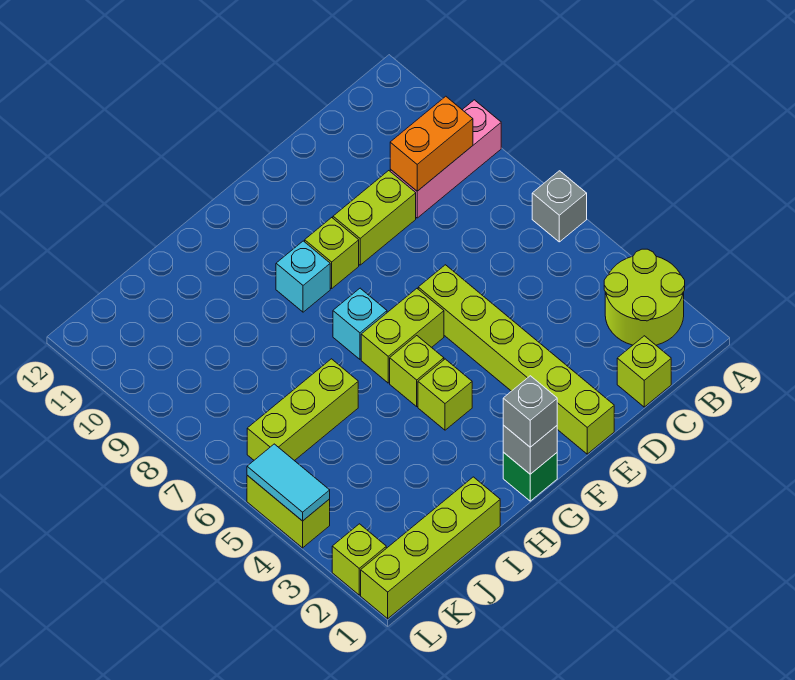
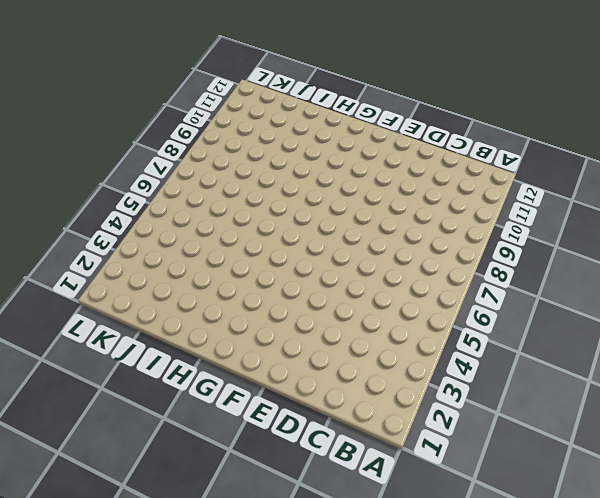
none -> lime round brick A2:B3 level 1
none -> grey brick A6 level 1
none -> pink brick A9:C9 level 1

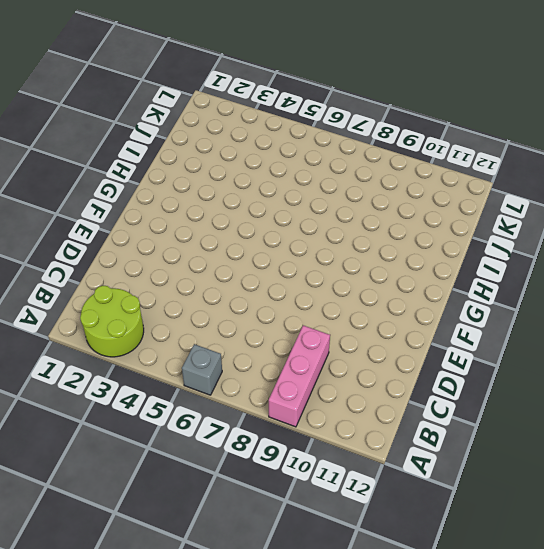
none -> lime brick C1 level 1
none -> lime brick D9:E9 level 1
none -> lime brick E1:E6 level 1

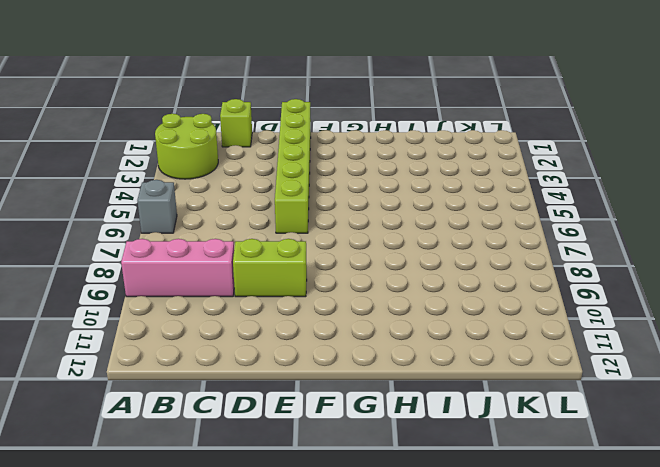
none -> lime brick F6:G6 level 1
none -> lime brick F9 level 1
none -> green brick G1 level 1

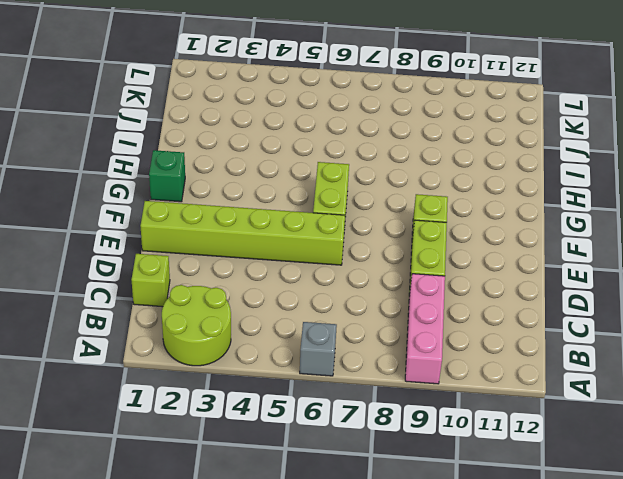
none -> lime brick G4 level 1
none -> lime brick G5 level 1
none -> cyan brick G7 level 1

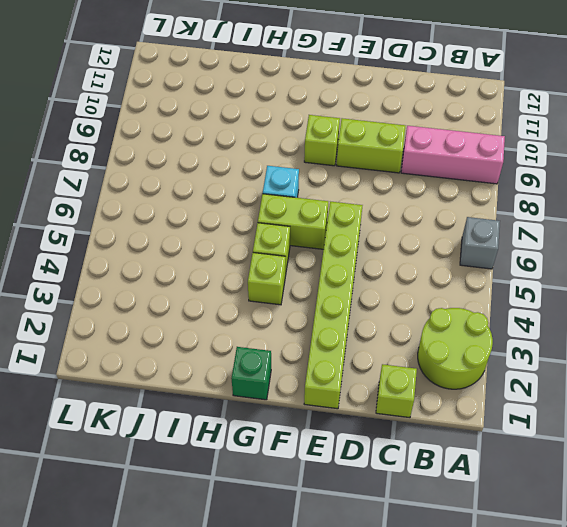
none -> cyan brick G9 level 1
none -> lime brick I1:L1 level 1
none -> lime brick I6:K6 level 1

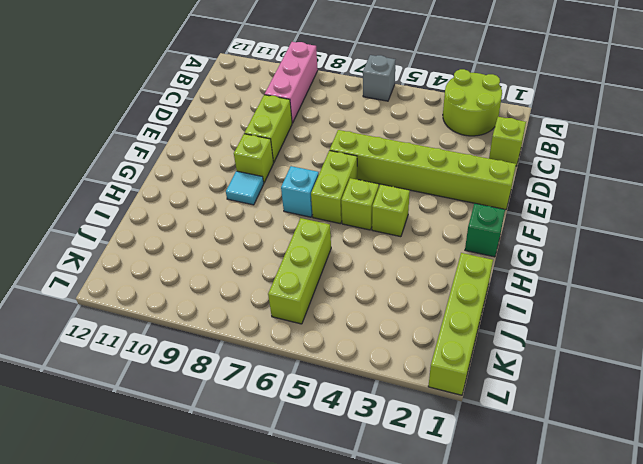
cyan tile G9 level 1 -> cyan brick G9 level 1
none -> lime brick L2 level 1
none -> lime brick L4:L5 level 1
none -> orange brick B9:C9 level 2

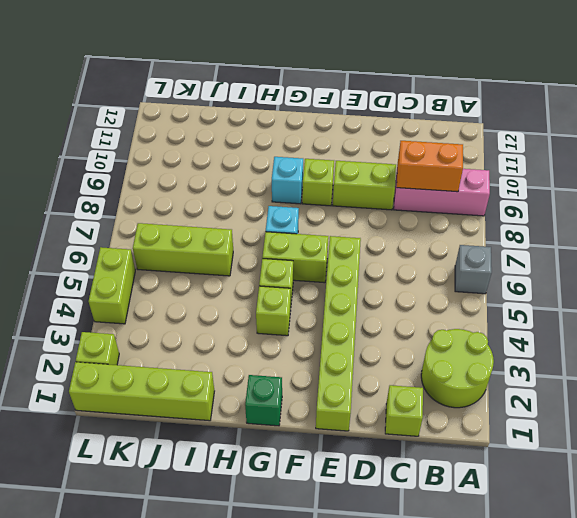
none -> grey brick G1 level 2
none -> cyan tile L4:L5 level 2
none -> grey brick G1 level 3

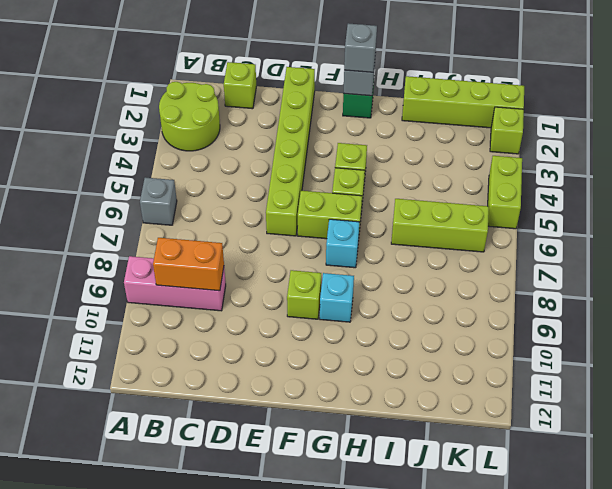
none -> lime brick D9:E9 level 1
none -> cyan tile L4:L5 level 2

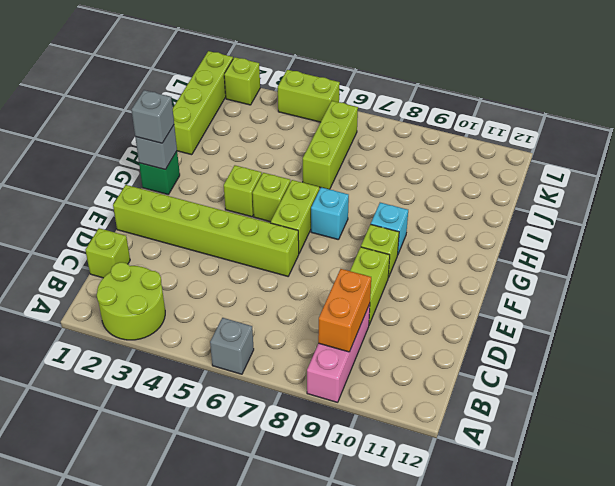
none -> cyan tile L4:L5 level 2

